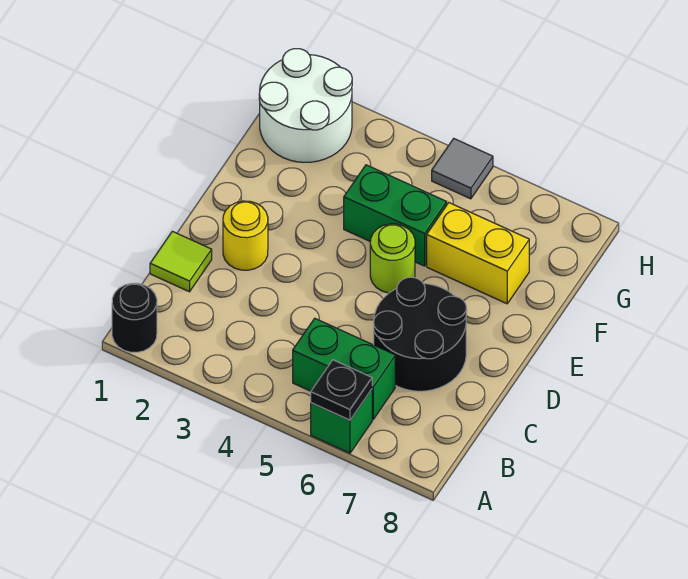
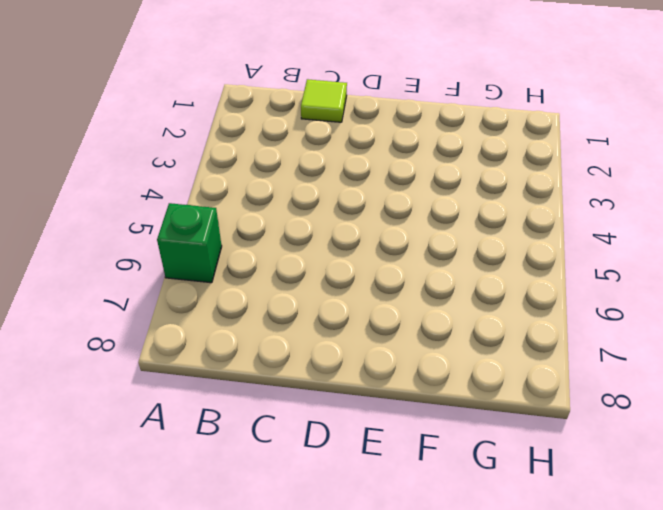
none -> black round brick A1 level 1
none -> green brick B5:B6 level 1
none -> black round brick C6:D7 level 1

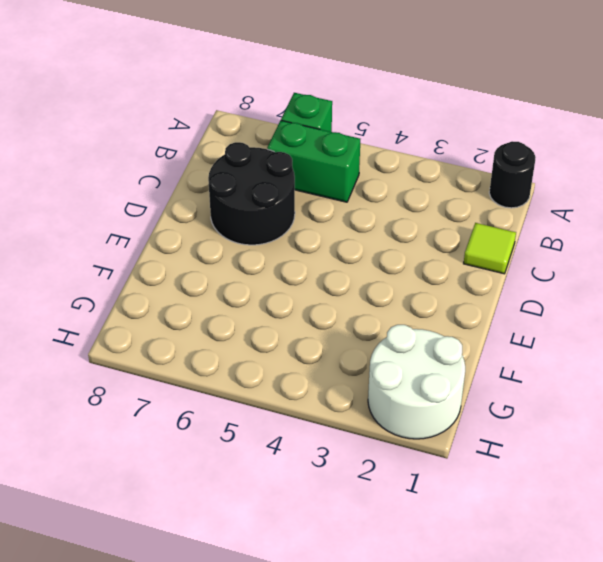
none -> yellow round brick D2 level 1
none -> lime round brick E5 level 1
none -> green brick F4:F5 level 1

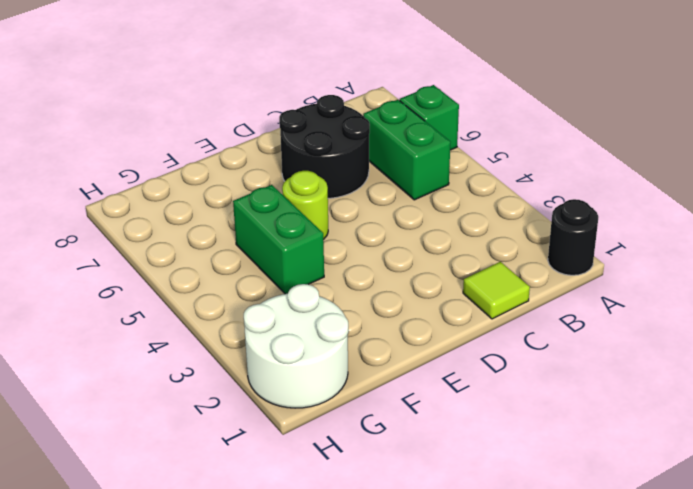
none -> yellow round brick D2 level 1
none -> yellow brick F6:F7 level 1
none -> grey tile H5 level 1

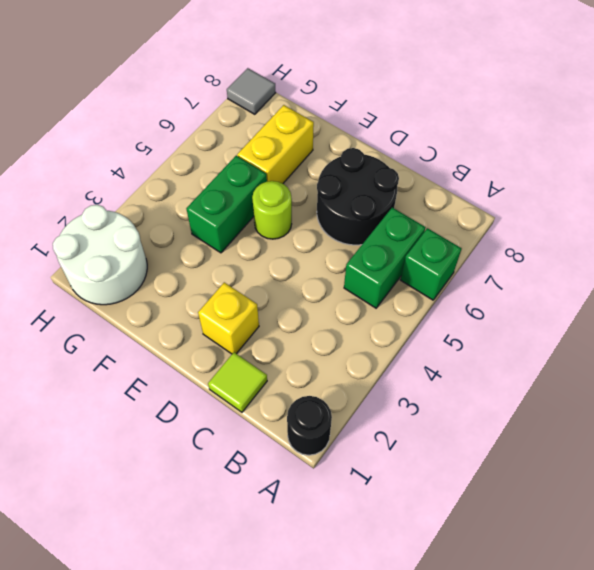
yellow brick D2 level 1 -> yellow round brick D2 level 1
grey tile H8 level 1 -> grey tile H5 level 1
none -> black plate A6 level 2

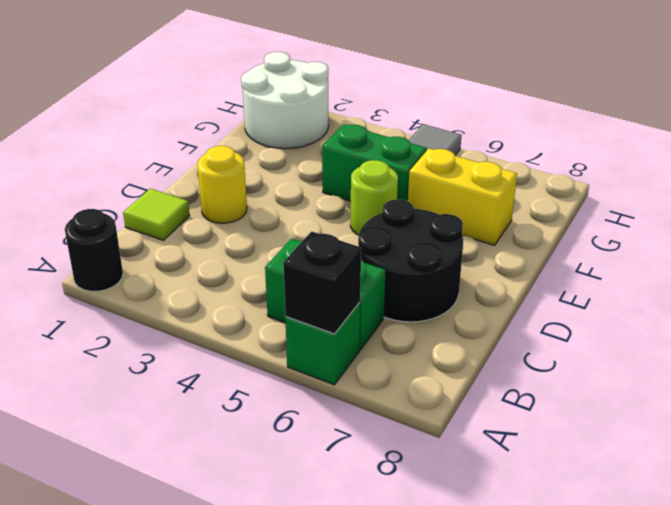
black brick A6 level 2 -> black plate A6 level 2

